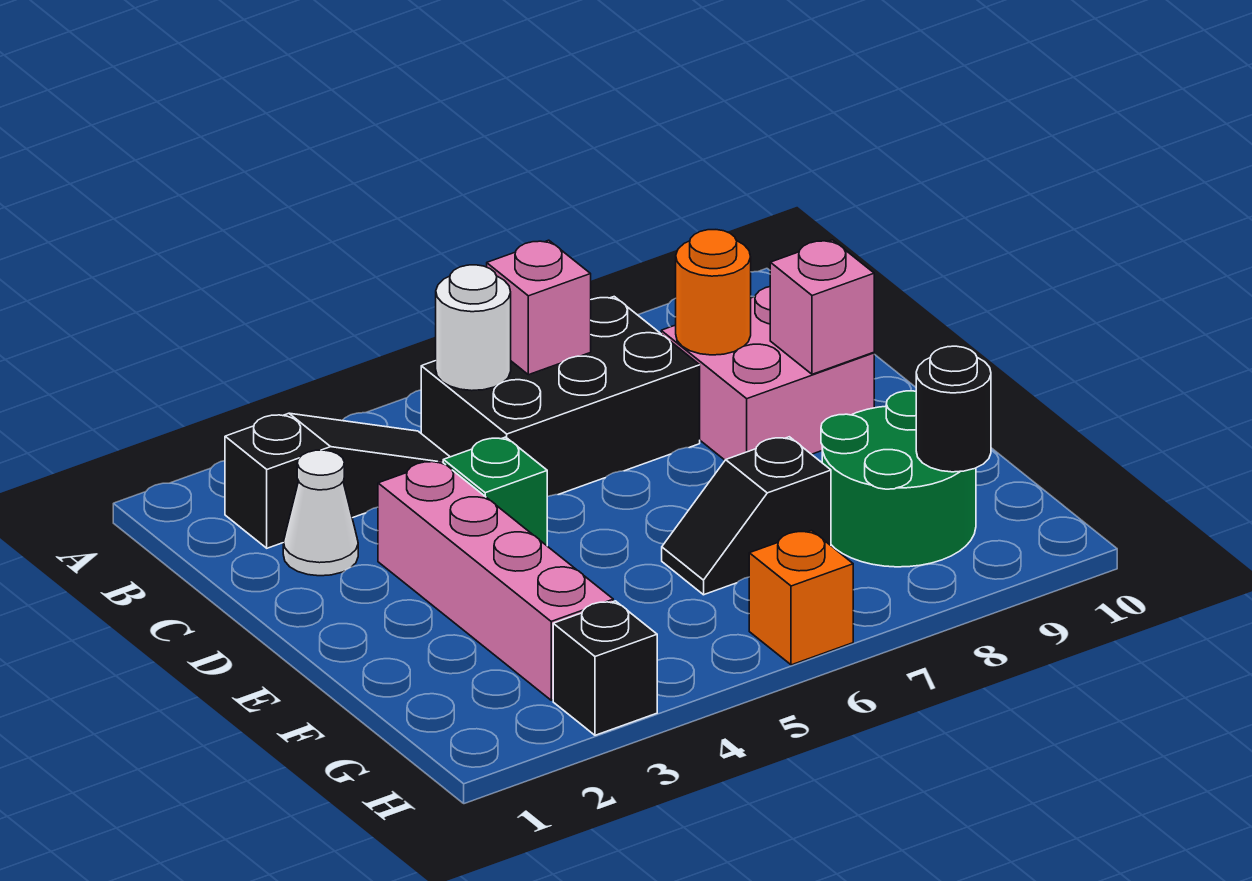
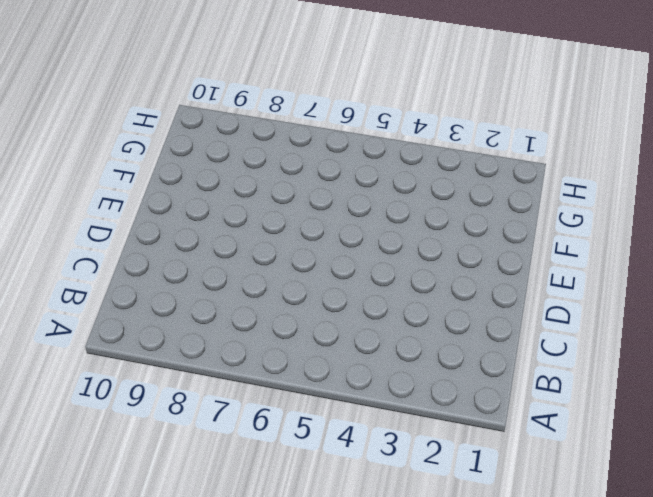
none -> black slope B2:B4 level 1 top 2
none -> black brick B5:C7 level 1
none -> white cone C2 level 1

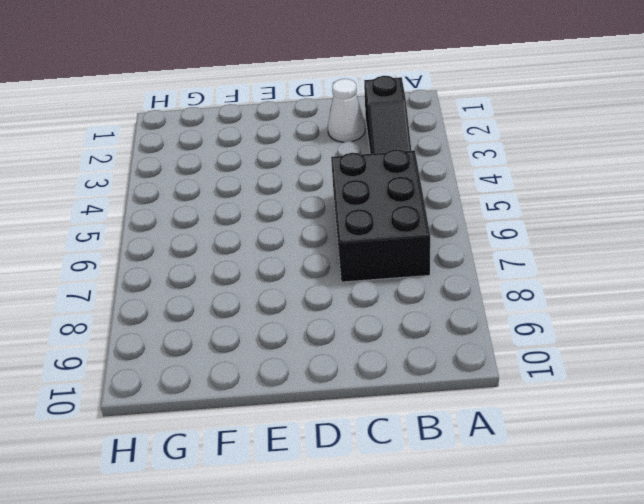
none -> pink brick C8:D9 level 1
none -> pink brick D3:G3 level 1
none -> green brick D4 level 1

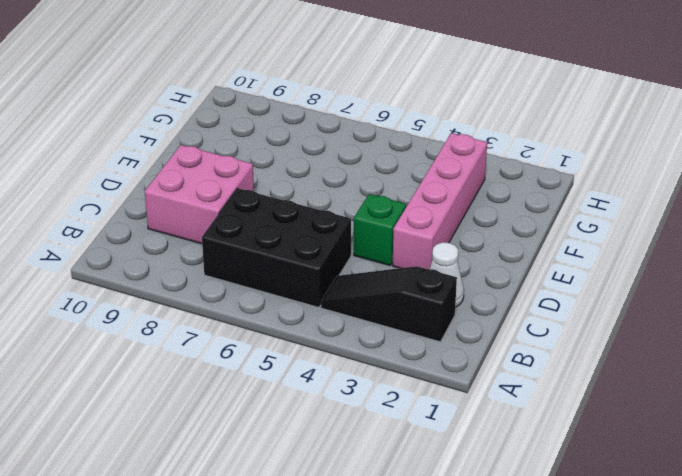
none -> black slope F6:F7 level 1 top 7
none -> green round brick F8:G9 level 1
none -> black brick H3 level 1

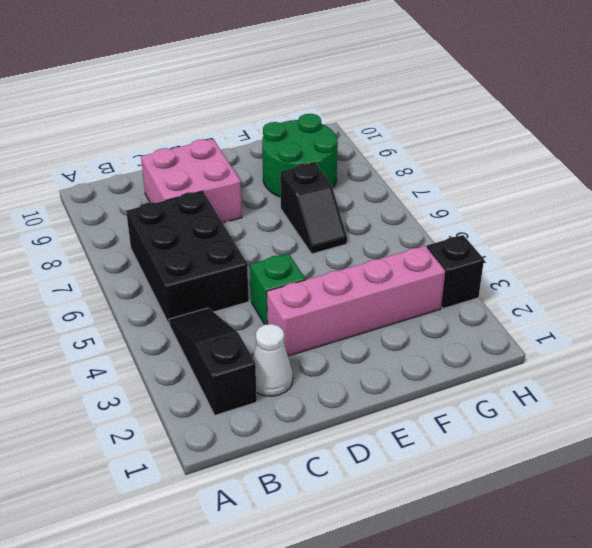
none -> orange brick H6 level 1
none -> white round brick B5 level 2
none -> pink brick B6 level 2

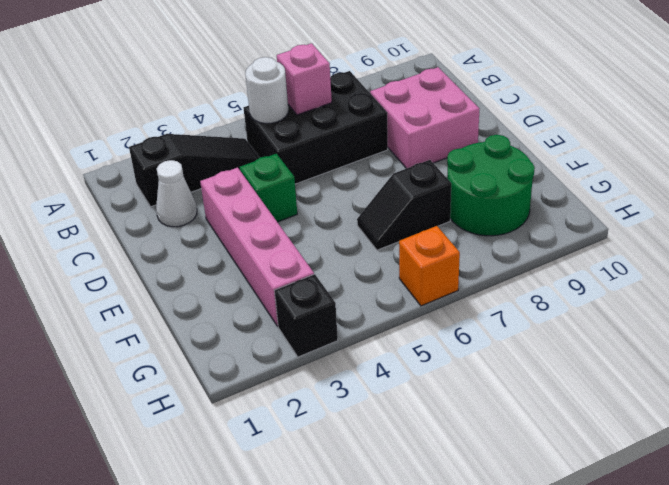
none -> orange round brick C8 level 2
none -> pink brick D9 level 2
none -> black round brick G9 level 2

